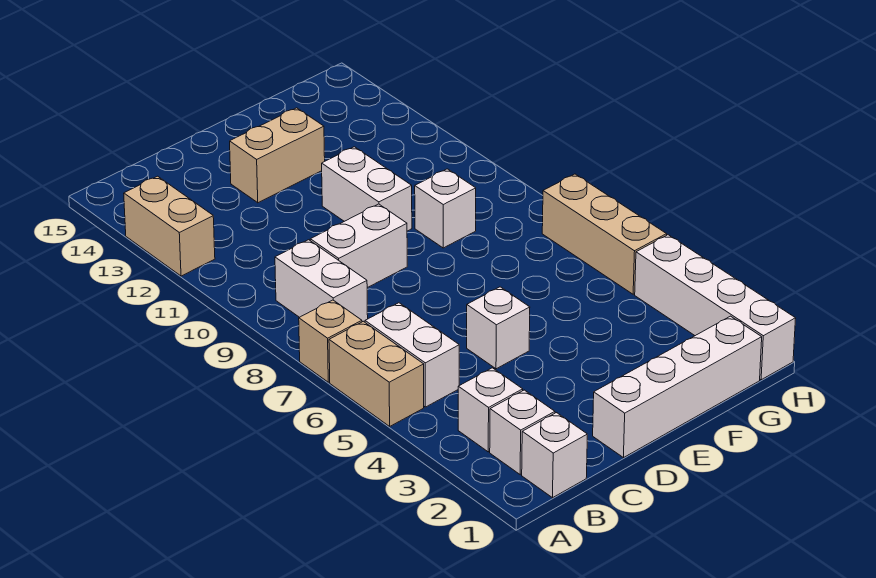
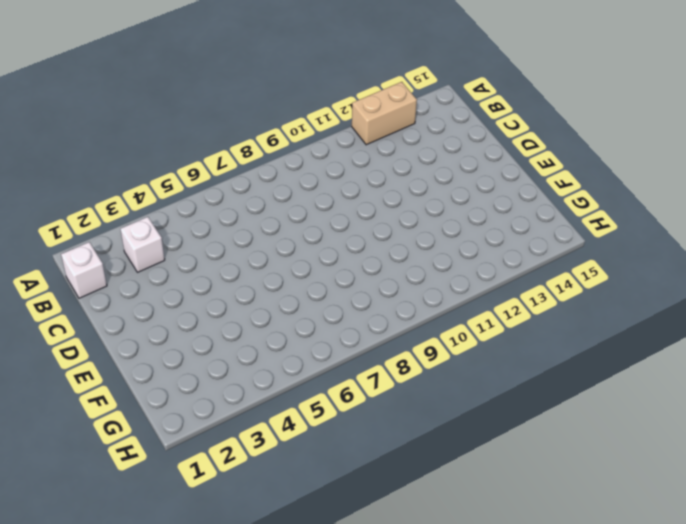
none -> tan brick A5:A6 level 1
none -> tan brick A7 level 1
none -> white brick B2 level 1

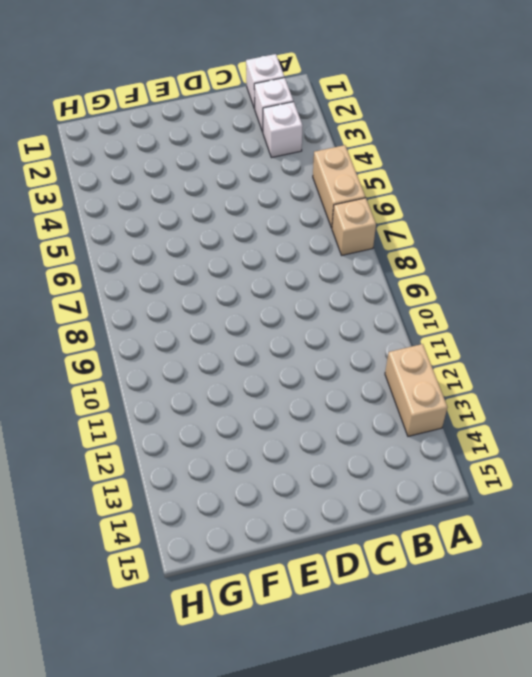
none -> white brick B5:B6 level 1
none -> white brick B8:B9 level 1
none -> white brick C9:D9 level 1

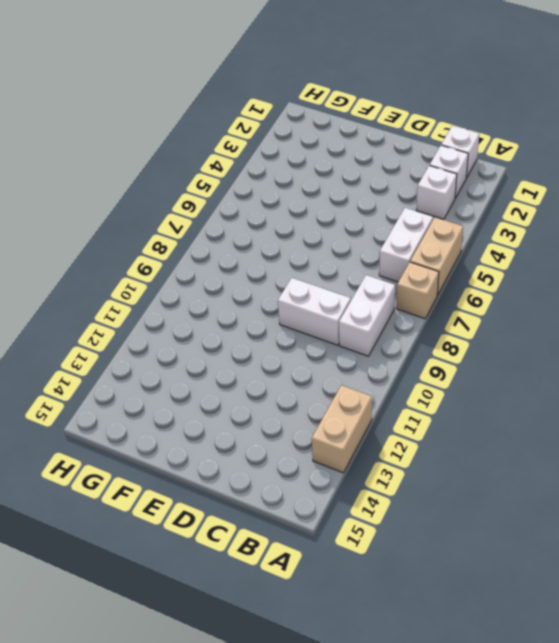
none -> white brick D1:G1 level 1
none -> white brick D5 level 1
none -> tan brick D13:E13 level 1

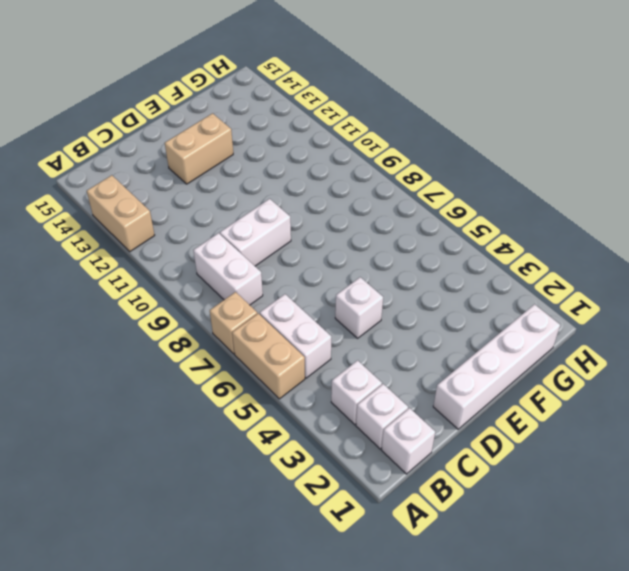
none -> white brick E10:E11 level 1
none -> white brick F9 level 1
none -> white brick H1:H4 level 1

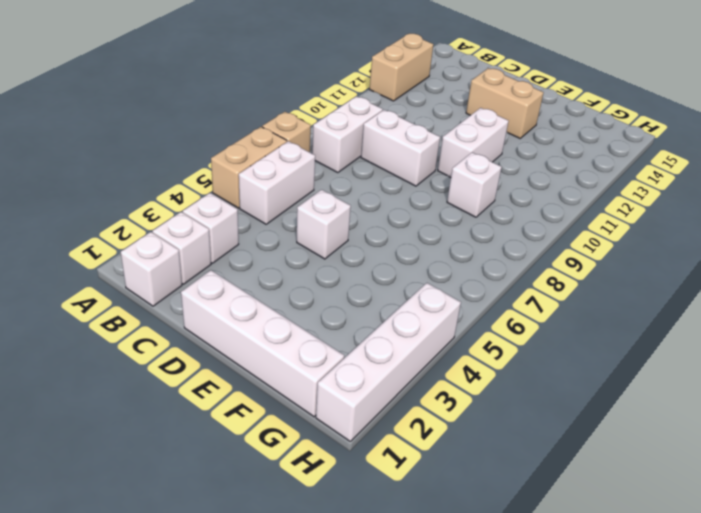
none -> tan brick H5:H7 level 1

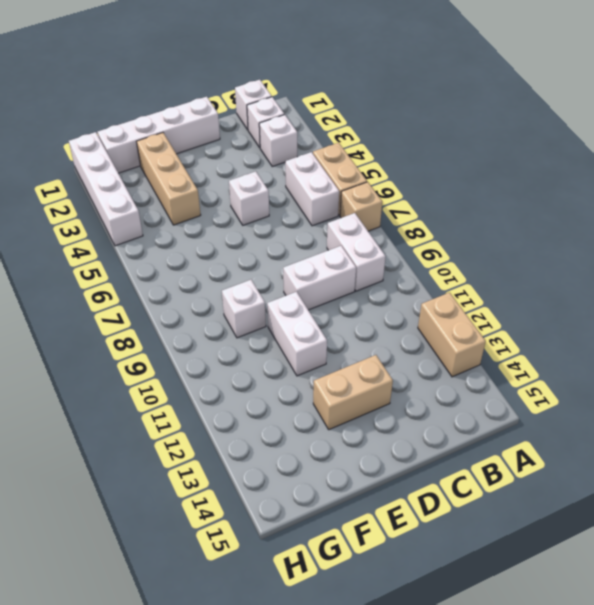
tan brick F2:F4 level 1 -> tan brick H5:H7 level 1

